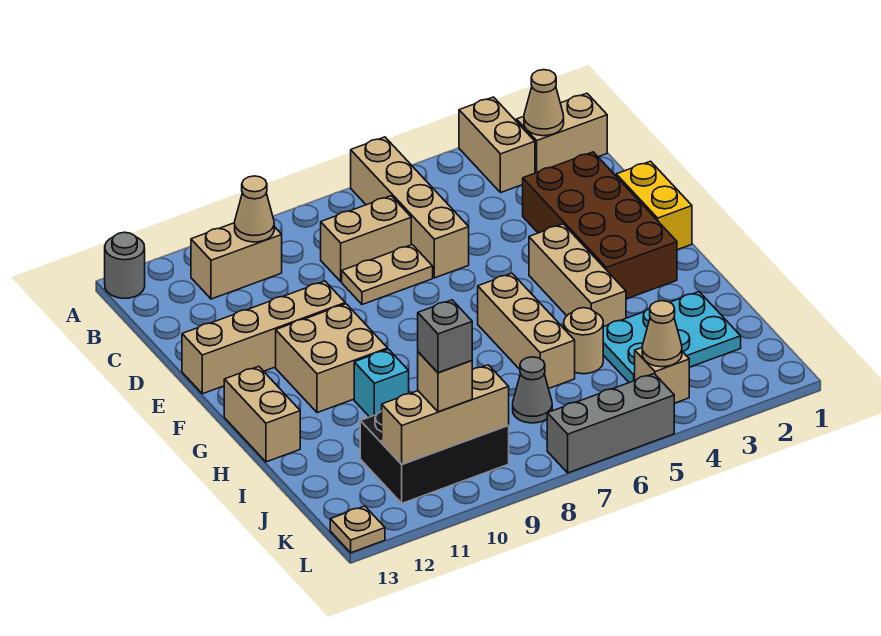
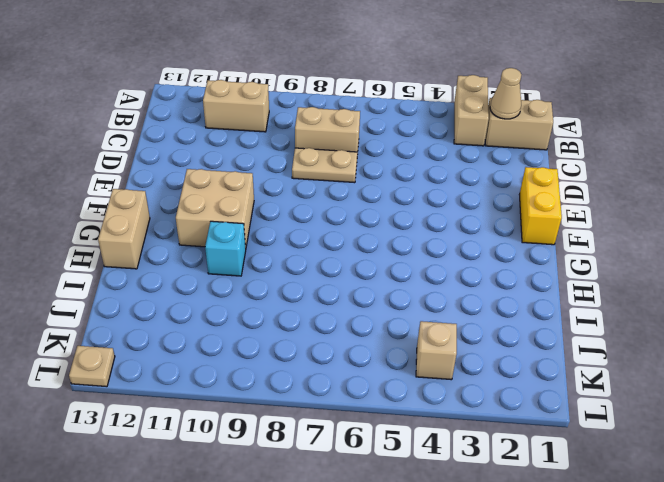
none -> tan brick A6:D6 level 1
none -> grey round brick A13 level 1
none -> brown brick D2:G3 level 1

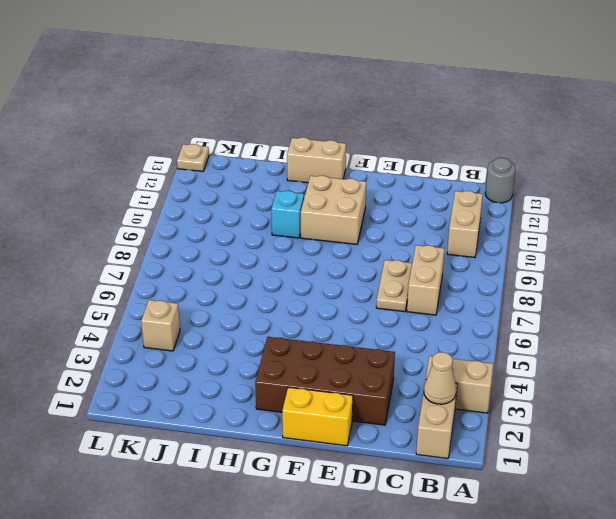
none -> tan brick A6:D6 level 1
none -> tan brick E10:E13 level 1
none -> tan brick F4:H4 level 1

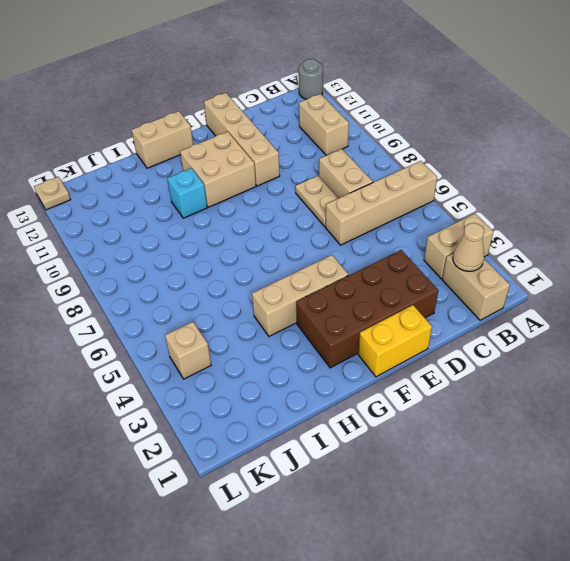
none -> tan brick G6:I6 level 1
none -> cyan plate I2:J4 level 1
none -> tan round brick I5 level 1

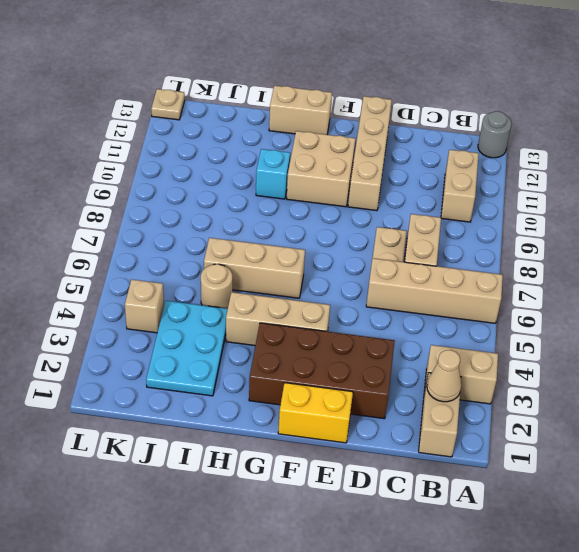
none -> grey cone J7 level 1
none -> black brick J9:K11 level 1
none -> grey brick L5:L7 level 1

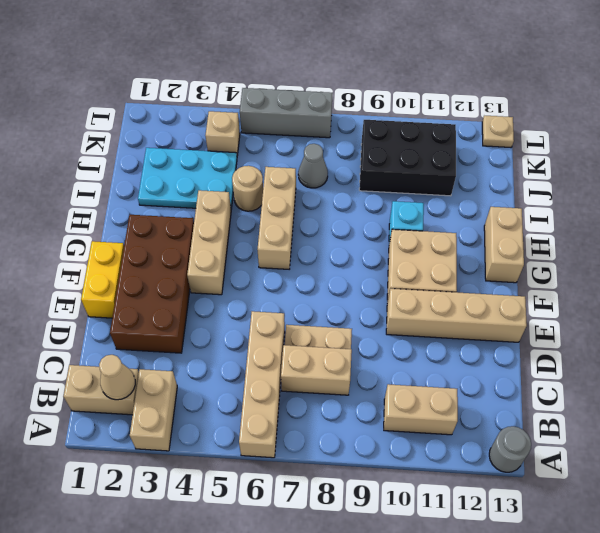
none -> tan cone B10 level 2
none -> tan cone K4 level 2
none -> tan brick K9:K11 level 2

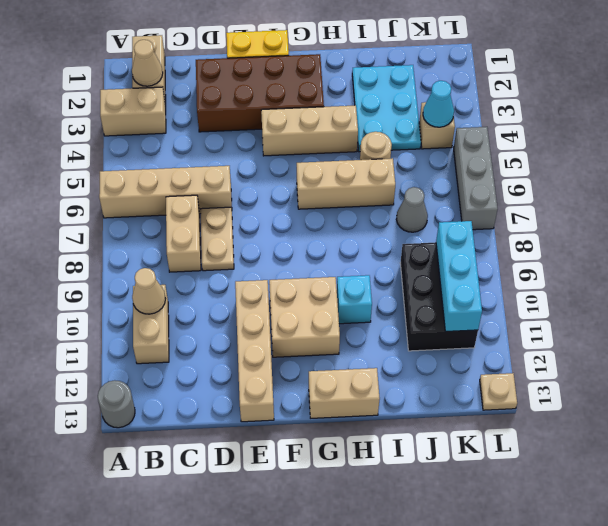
cyan cone K4 level 2 -> tan cone K4 level 2
cyan brick K9:K11 level 2 -> tan brick K9:K11 level 2
none -> tan brick K10 level 3
none -> grey brick K10 level 4

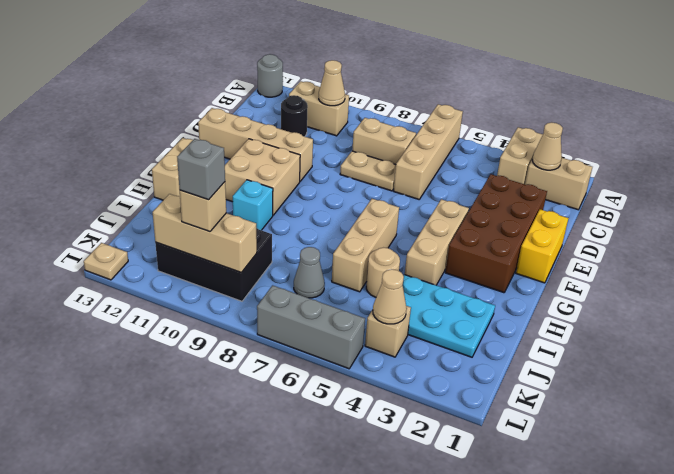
black round brick C11 level 1 -> none

